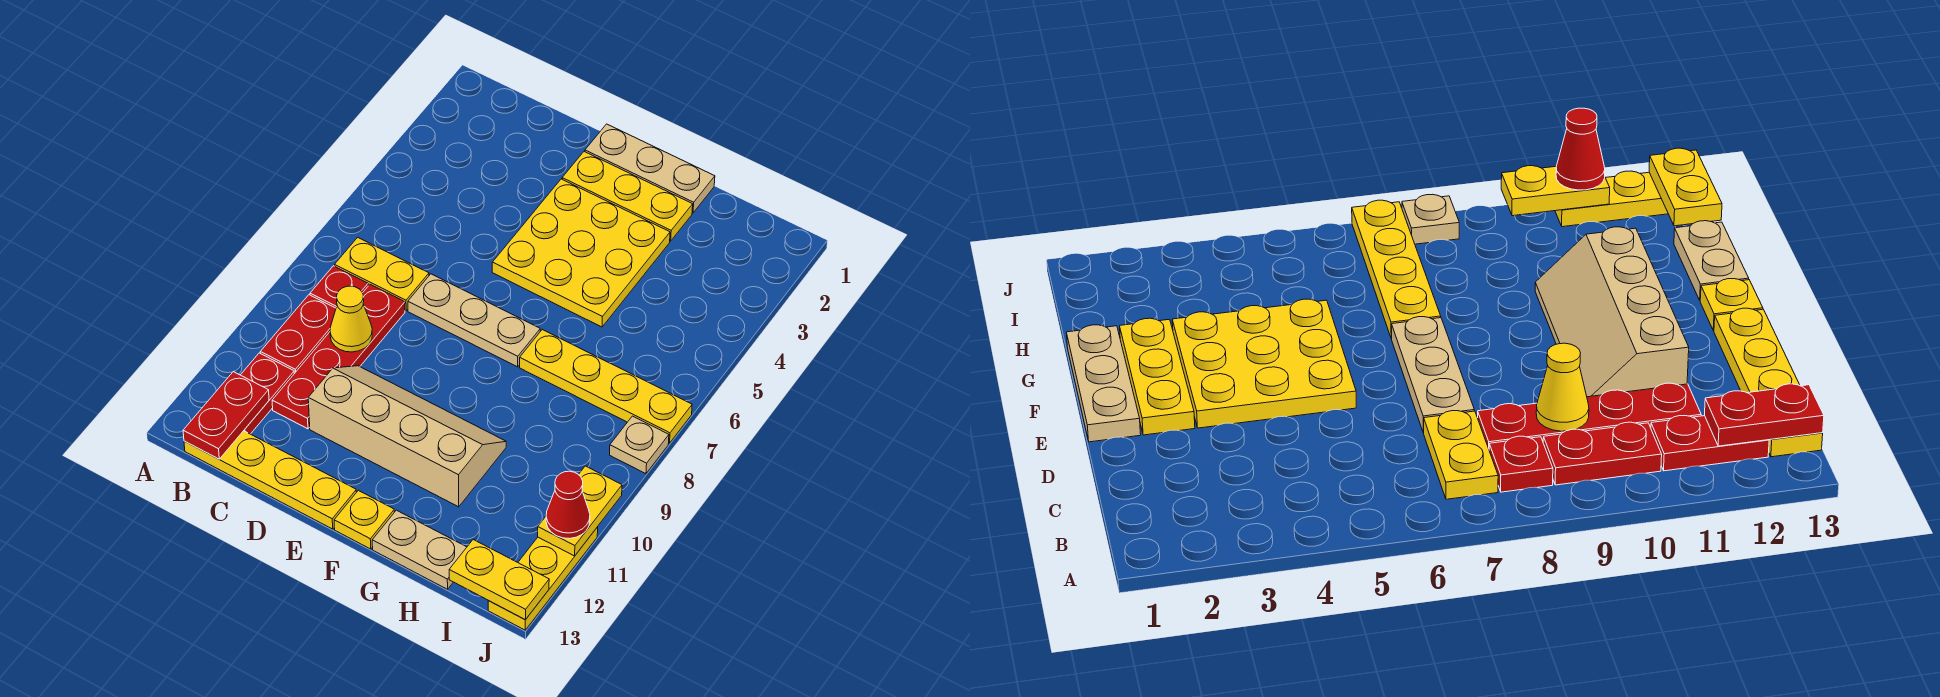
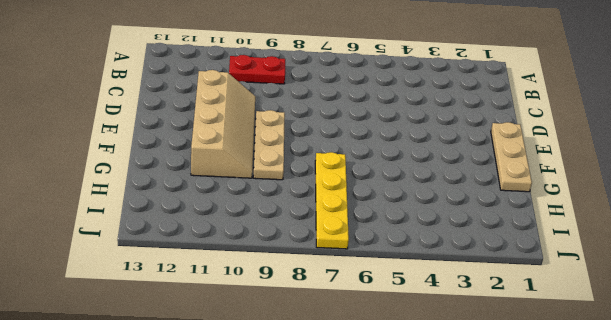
tan plate E9:G9 level 1 -> tan plate D7:F7 level 1
none -> yellow plate B7:C7 level 1
none -> red plate B8 level 1
none -> red plate B11:B12 level 1

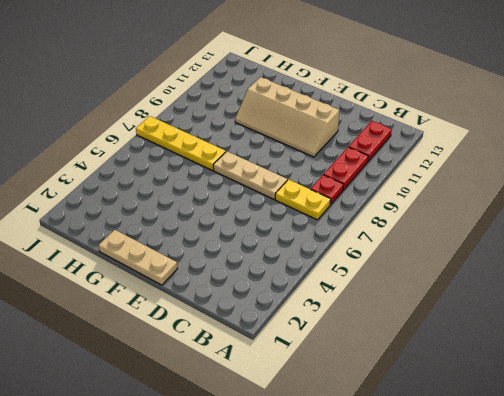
none -> yellow plate B13:E13 level 1
none -> red plate C8:C11 level 1
none -> yellow plate E2:G2 level 1

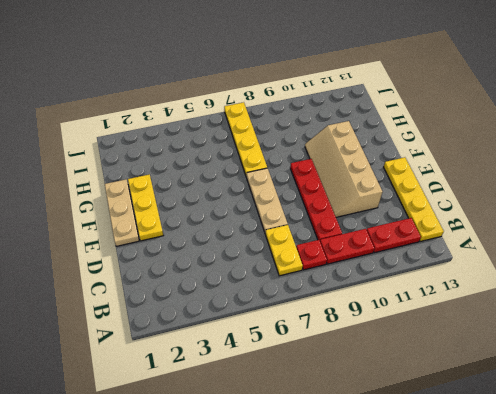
red plate C9:F9 level 1 -> red plate C8:C11 level 1
none -> yellow plate E3:G5 level 1
none -> yellow plate F13 level 1
none -> tan plate G13:H13 level 1

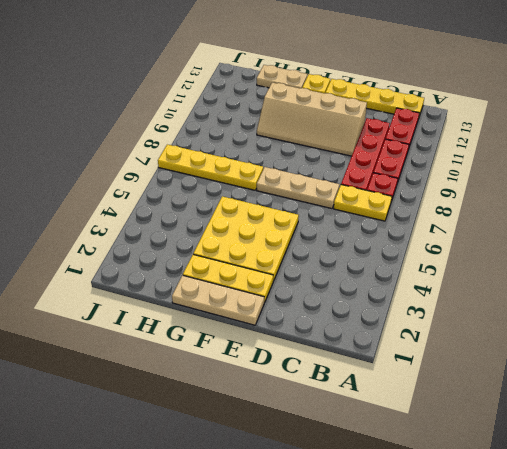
none -> tan plate J8 level 1
none -> yellow plate J11:J13 level 1
none -> red plate B12:B13 level 2

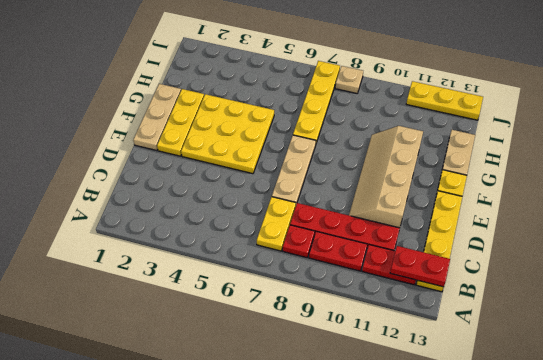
none -> yellow cone C9 level 2
none -> yellow plate I13:J13 level 2
none -> yellow plate J10:J11 level 2

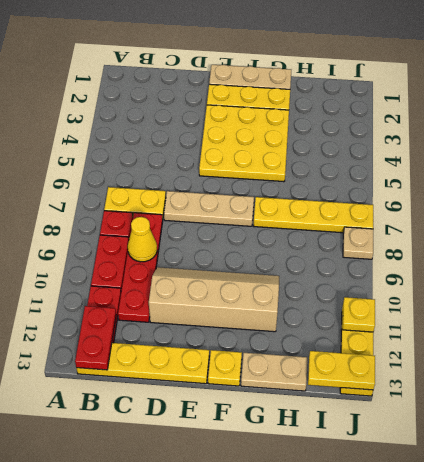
yellow plate J11 level 2 -> yellow plate J10:J11 level 2
none -> red cone J11 level 3

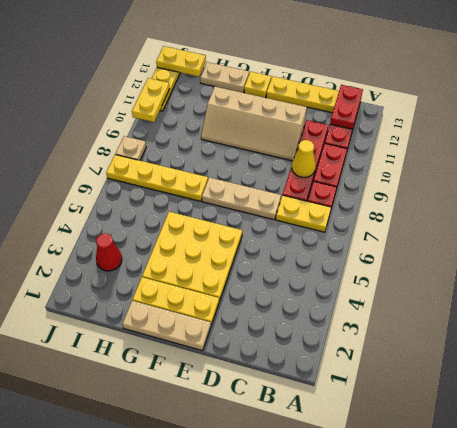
red cone I3 level 1 -> red cone J11 level 3

